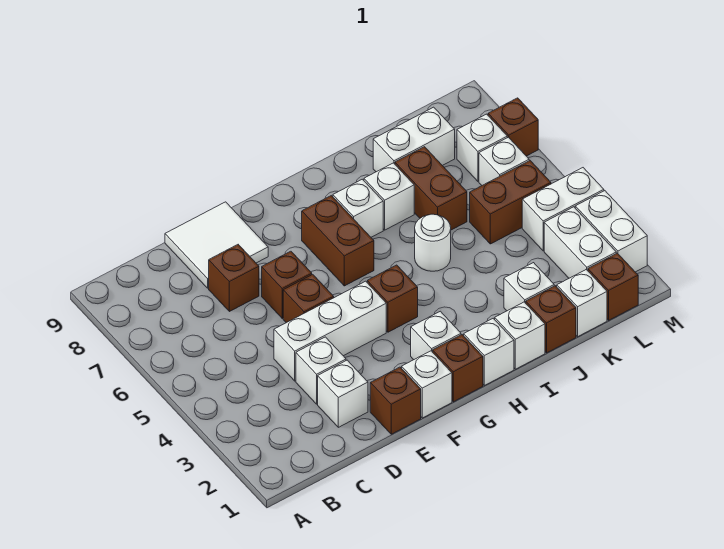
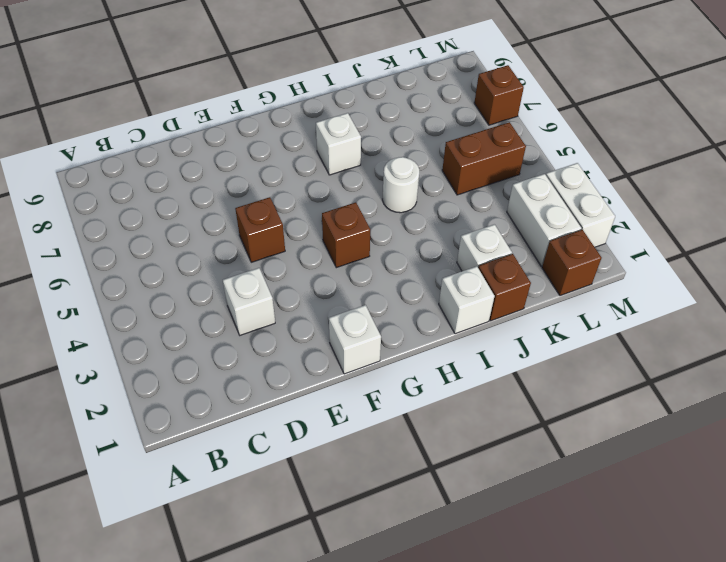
none -> white brick D2 level 1
none -> white brick D4:F4 level 1
none -> brown brick D7 level 1
none -> white tile D8:E9 level 1

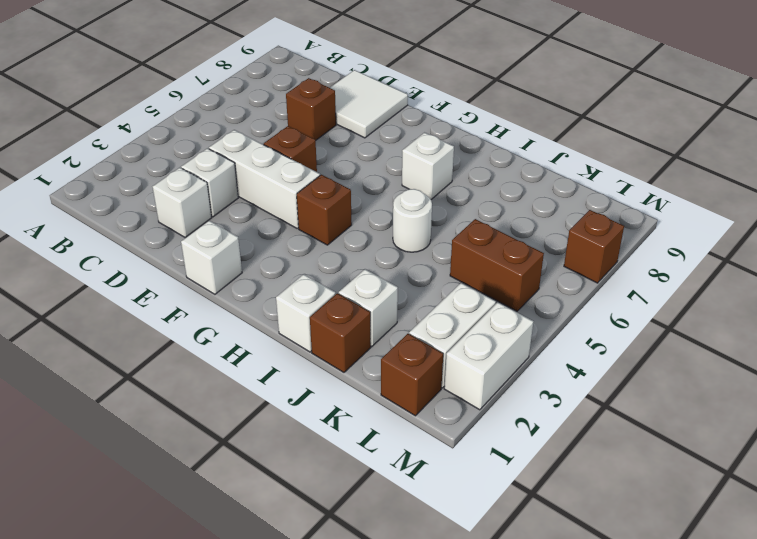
none -> brown brick E1 level 1
none -> brown brick E6 level 1
none -> brown brick G1 level 1
none -> white brick G2 level 1

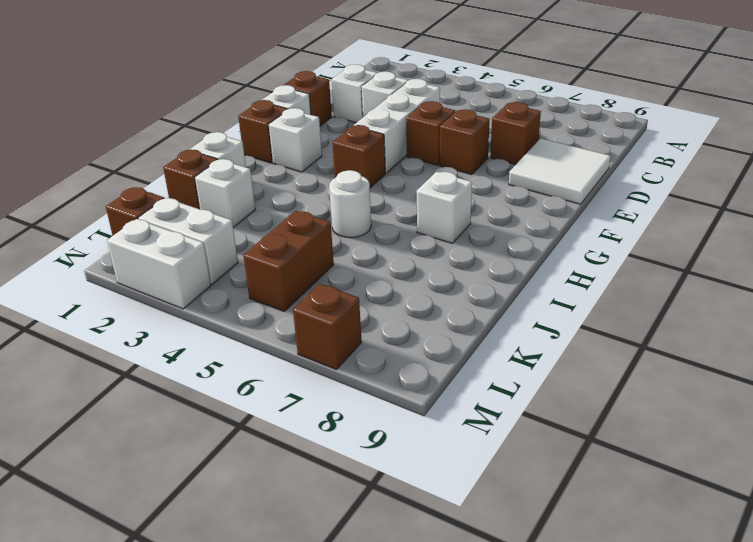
none -> brown brick G6:G7 level 1
none -> white brick H1 level 1
none -> white brick I7 level 1
none -> brown brick J6:J7 level 1

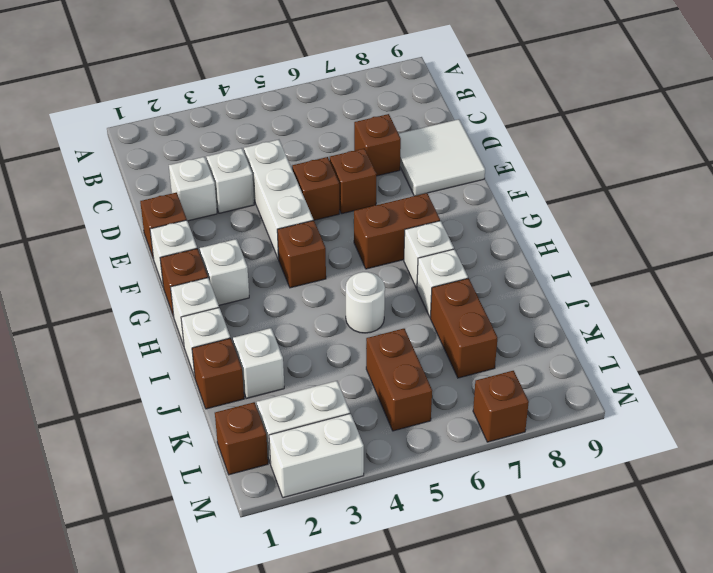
brown brick J7:K7 level 1 -> brown brick J6:J7 level 1
none -> white brick J8:K8 level 1
none -> white brick K1 level 1
none -> white brick L4:M4 level 1
none -> white brick L6 level 1

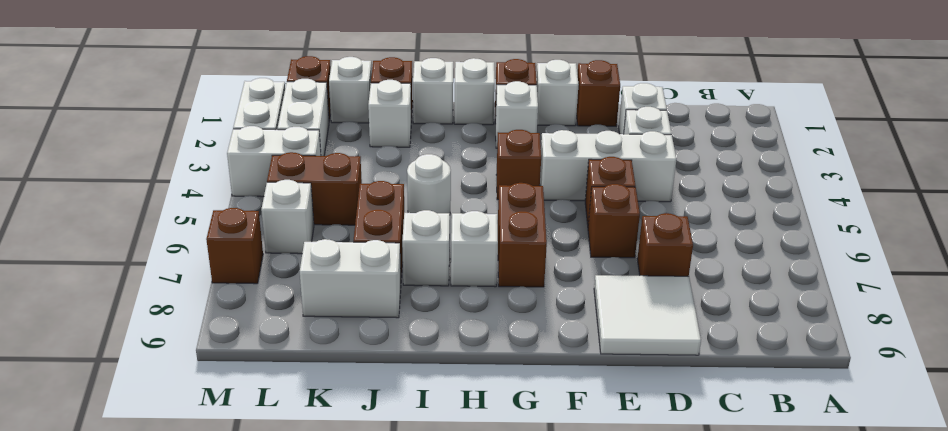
none -> white brick L7 level 1

